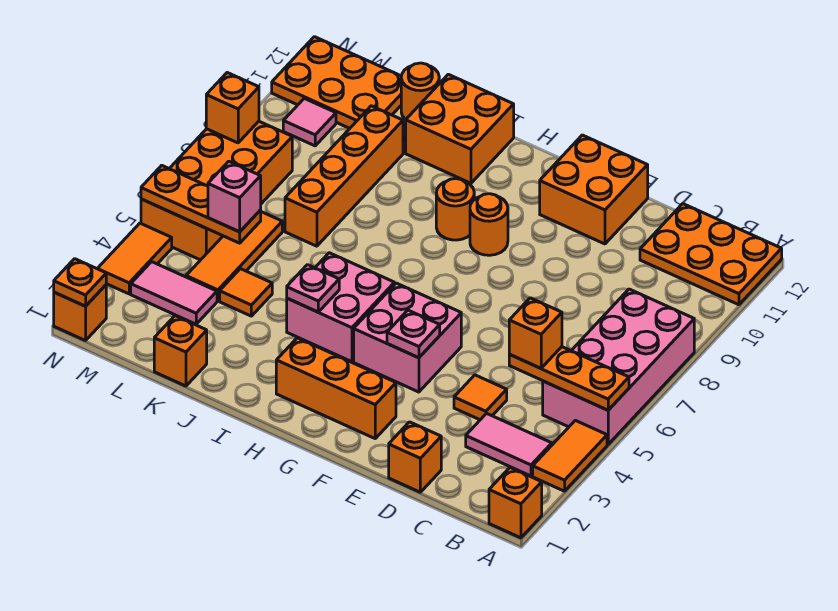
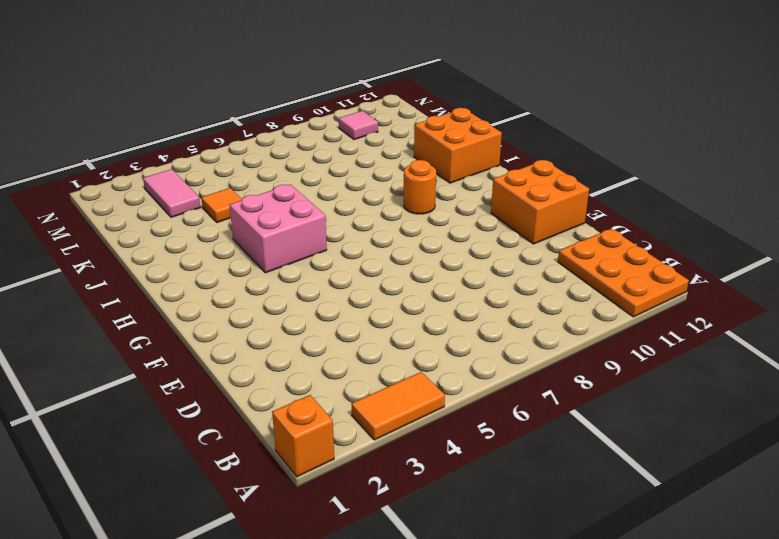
none -> pink brick A5:B8 level 1
none -> pink tile B3:C3 level 1
none -> orange brick D1 level 1
none -> orange tile D4 level 1

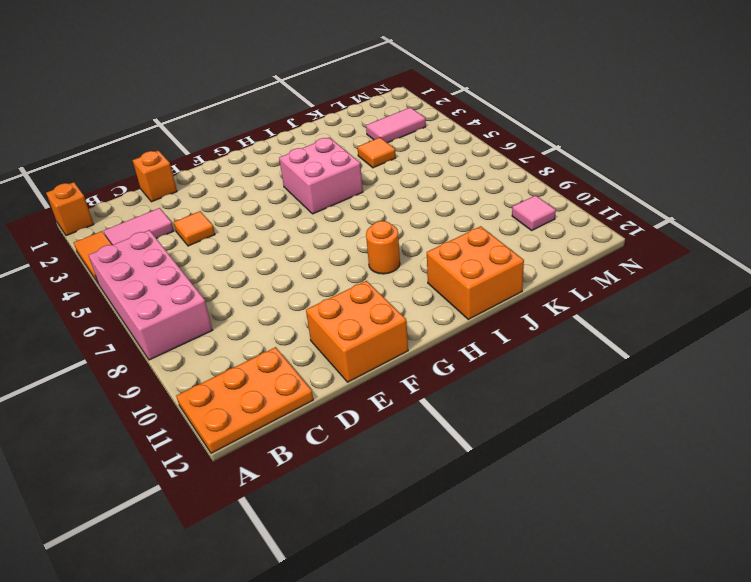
none -> orange brick F2:H2 level 1
none -> pink brick F4:G5 level 1
none -> orange round brick G9 level 1
none -> orange brick K1 level 1

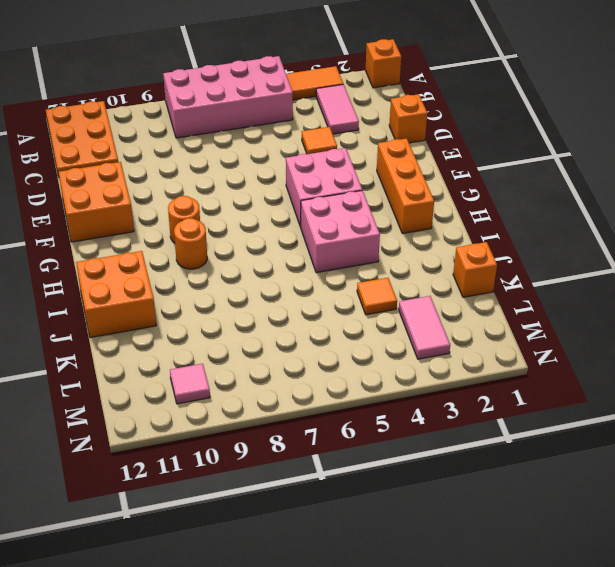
none -> orange brick K7:K10 level 1
none -> orange round brick K12 level 1
none -> orange tile L4:L6 level 1
none -> orange plate L11:N12 level 1

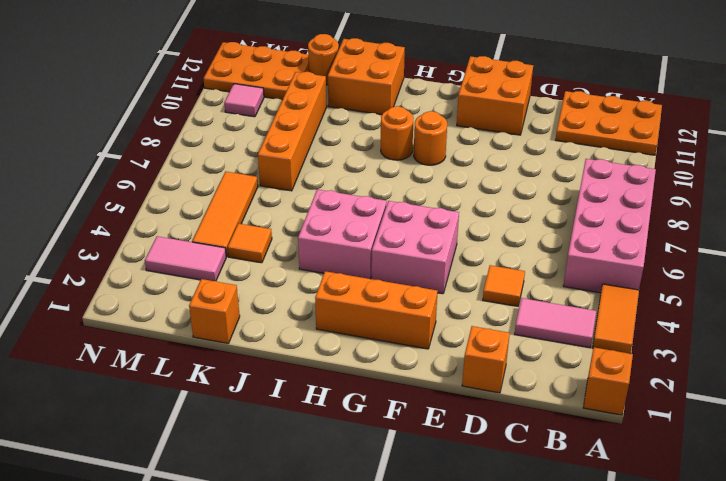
none -> orange brick M5:N8 level 1
none -> orange brick N1 level 1
none -> orange tile N3:N4 level 1
none -> orange plate A5:C5 level 2

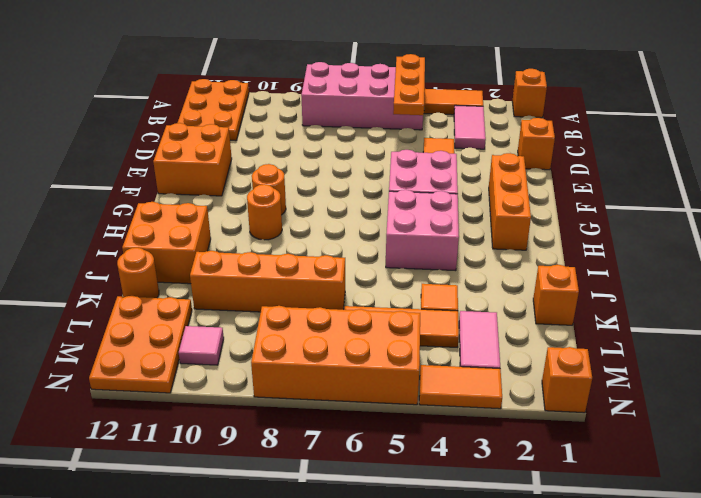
none -> pink plate F4 level 2
none -> pink plate I4 level 2
none -> orange plate L5:N5 level 2
none -> orange plate N1 level 2

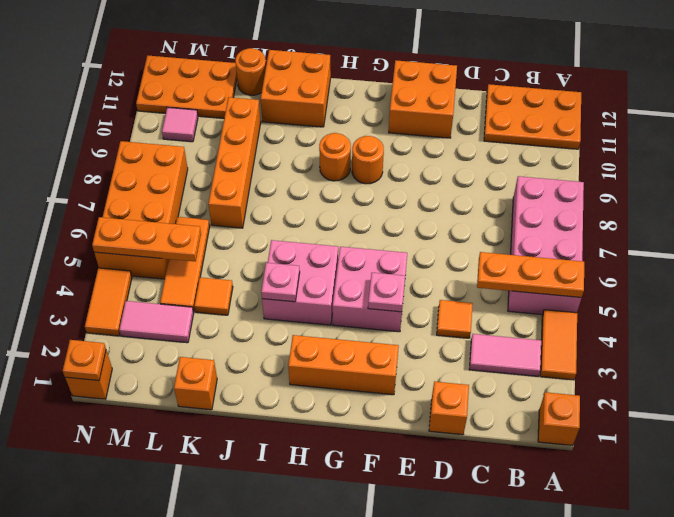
none -> orange brick N8 level 2
none -> orange brick C5 level 3
none -> pink brick L5 level 3

